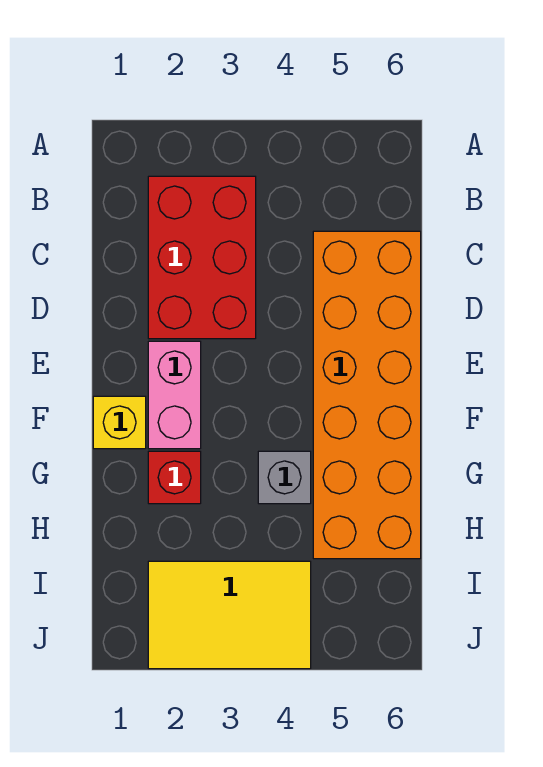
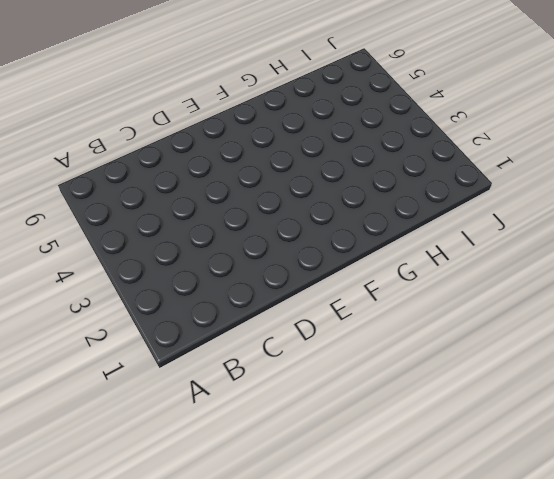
none -> red brick B2:D3 level 1
none -> orange brick C5:H6 level 1

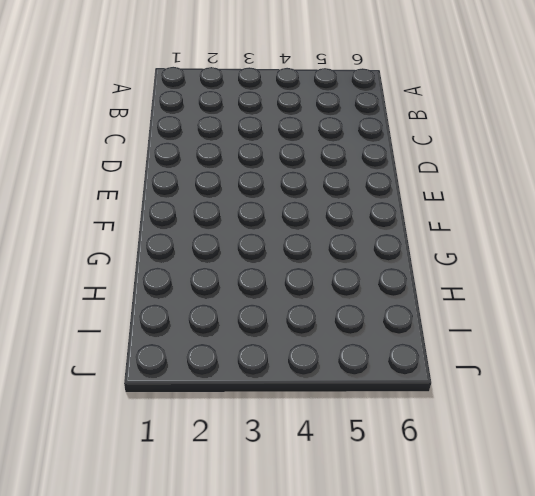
none -> red brick B2:D3 level 1
none -> orange brick C5:H6 level 1

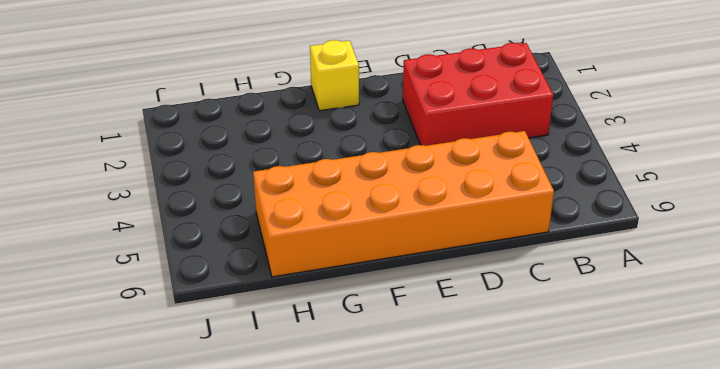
none -> pink brick E2:F2 level 1
none -> red brick G2 level 1

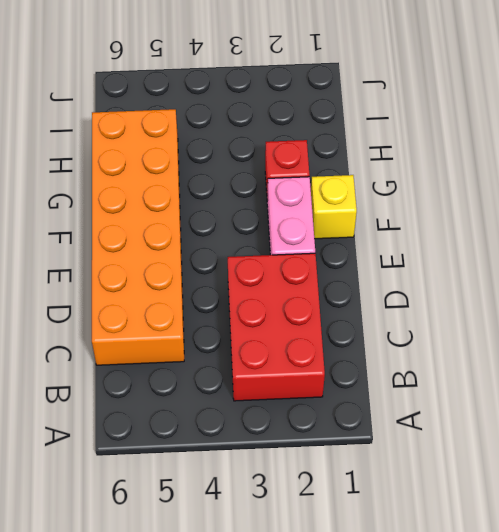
none -> grey brick G4 level 1
none -> yellow tile I2:J4 level 1

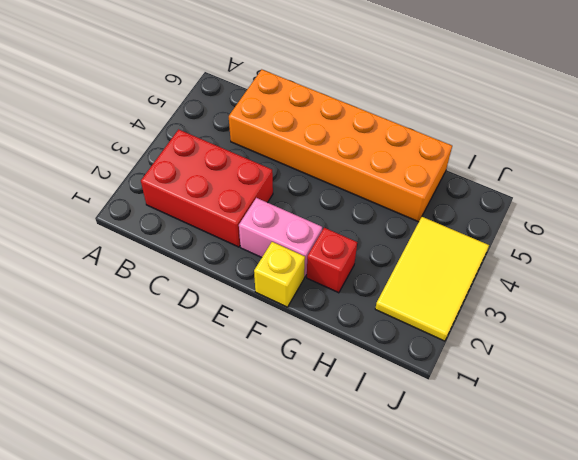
none -> grey brick G4 level 1

